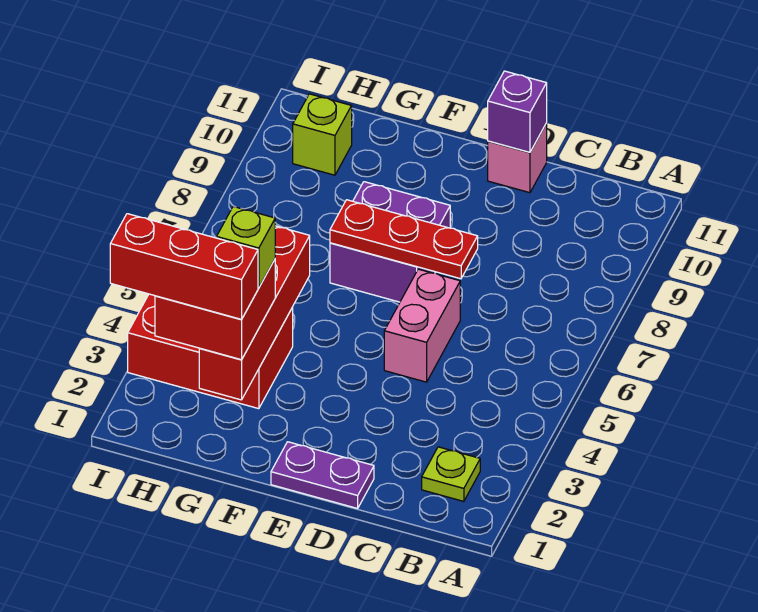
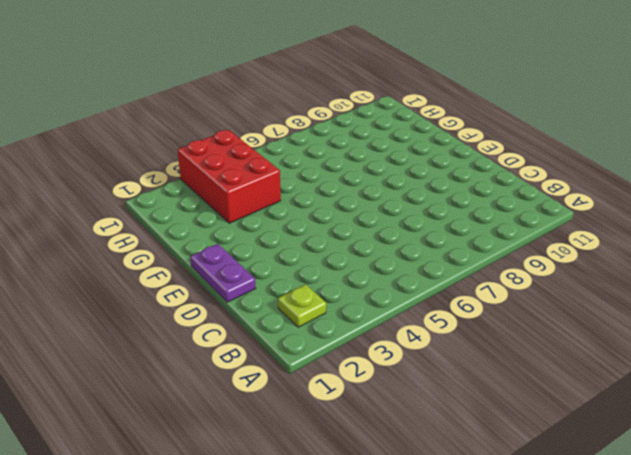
none -> pink brick D5:D6 level 1
none -> pink brick D11 level 1
none -> purple brick E7:F8 level 1

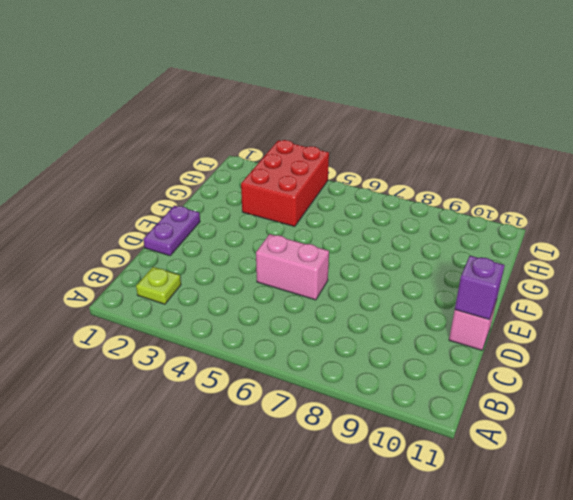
none -> purple brick E7:F8 level 1
none -> lime brick H10 level 1
none -> red plate D7:F7 level 2

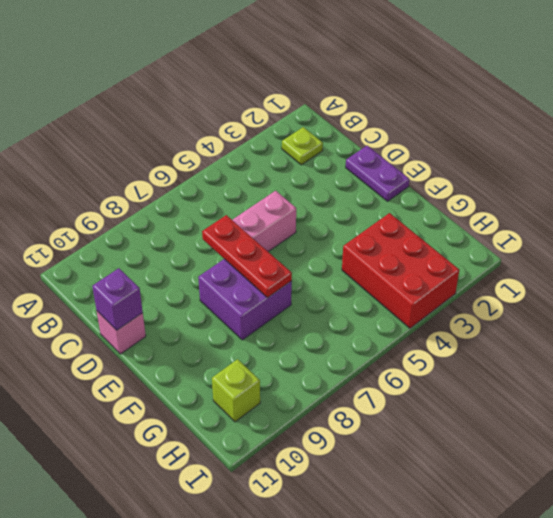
none -> red brick G2:G5 level 2
none -> red brick G2:H3 level 3
none -> red brick G2:I2 level 4

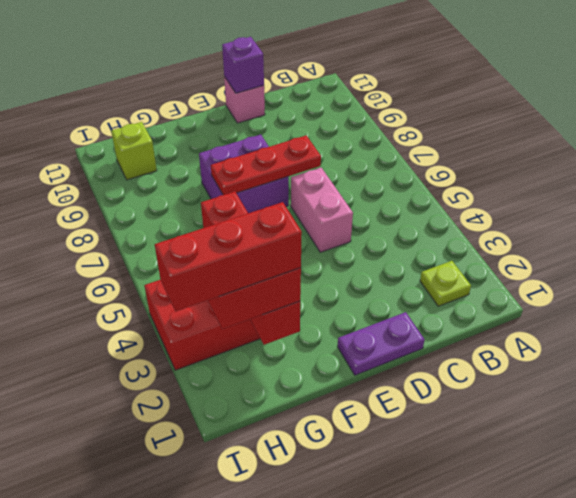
none -> lime brick G3 level 4

